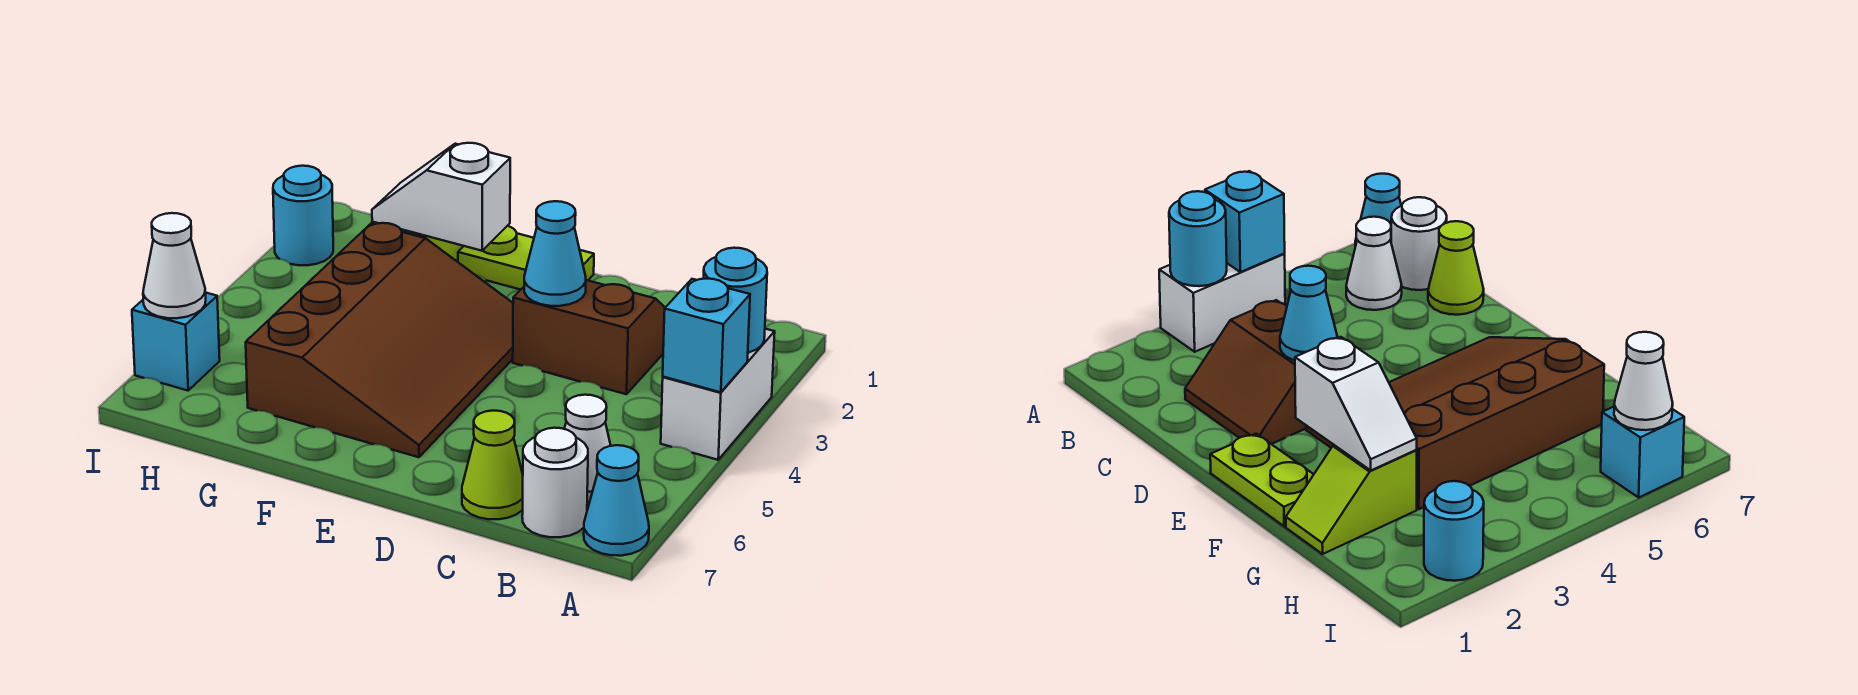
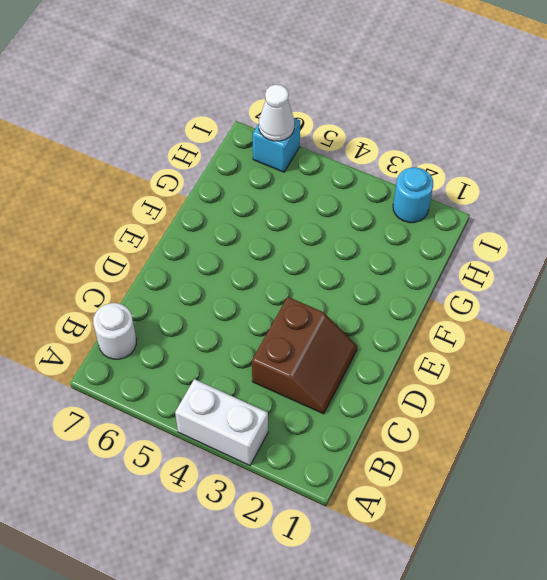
none -> cyan cone A7 level 1
none -> white cone B6 level 1
none -> lime cone C7 level 1

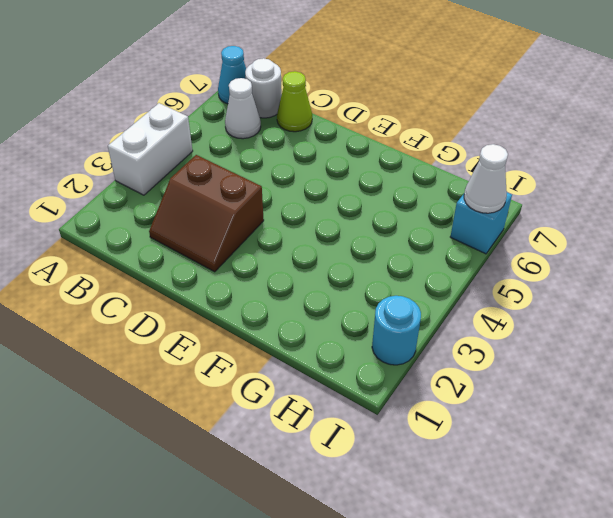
none -> lime plate E1:F1 level 1
none -> brown slope E3:G6 level 1 top G
none -> lime slope G1:G2 level 1 top 2

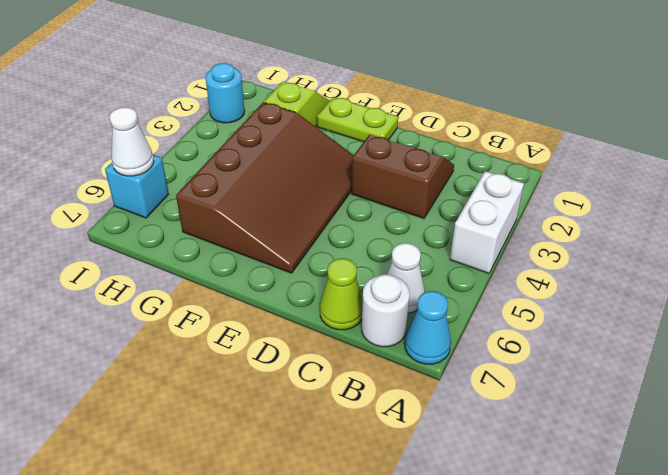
none -> cyan round brick A3 level 2
none -> cyan brick A4 level 2
none -> cyan cone D3 level 2

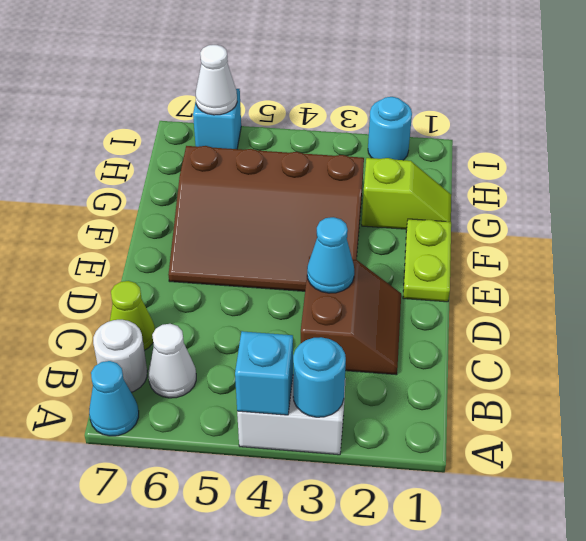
none -> white slope F2:G2 level 2 top F

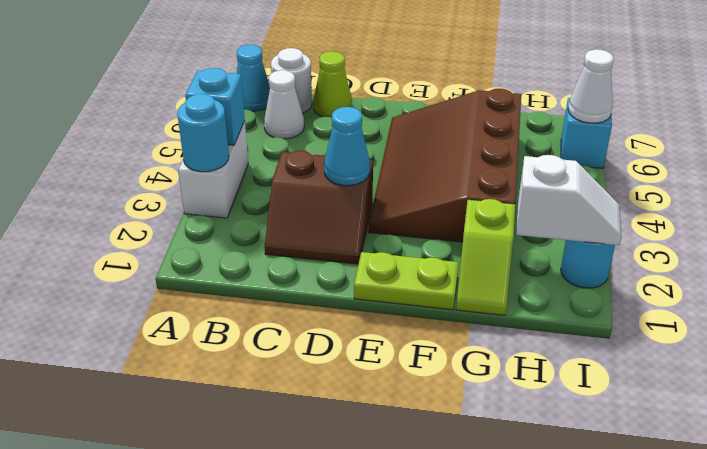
white slope H2:I2 level 2 top H -> white slope F2:G2 level 2 top F

